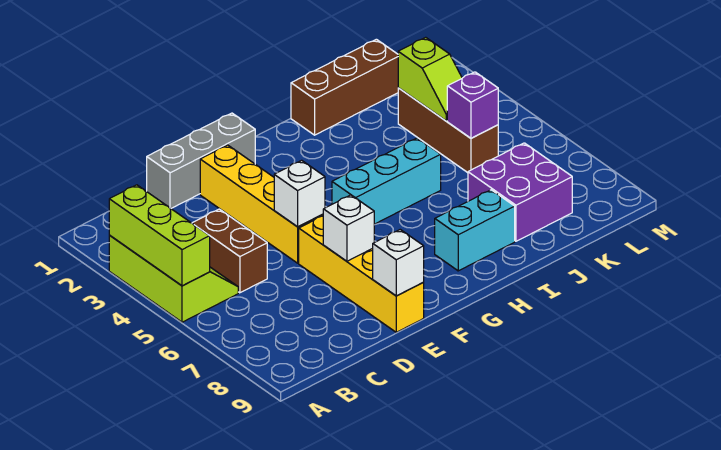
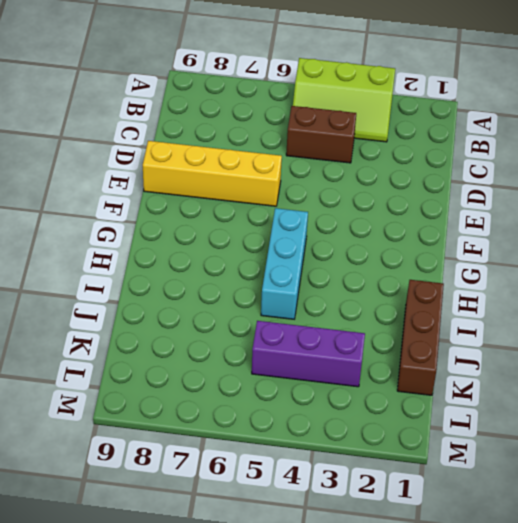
purple brick K3:K5 level 1 -> brown brick K3:K5 level 1
none -> grey brick D1:F1 level 1
none -> yellow brick E2:E5 level 1
none -> cyan brick H8:I8 level 1

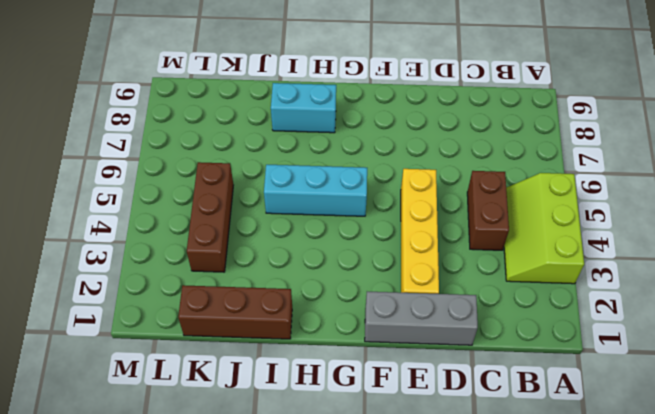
none -> yellow brick E6:E9 level 1
none -> purple brick J7:K8 level 1
none -> lime brick A3:A5 level 2

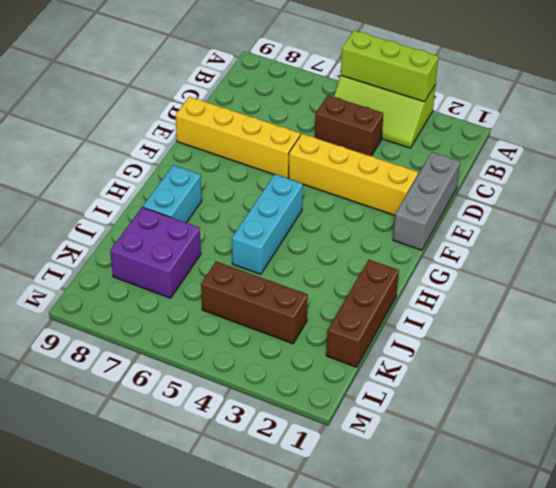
none -> white brick E5 level 2
none -> white brick E7 level 2
none -> white brick E9 level 2

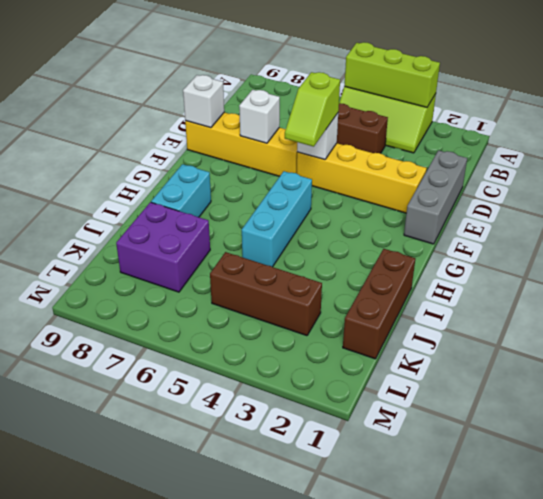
lime slope E5:F5 level 3 top E -> lime slope K3:K4 level 2 top 3
none -> purple brick K5 level 2

